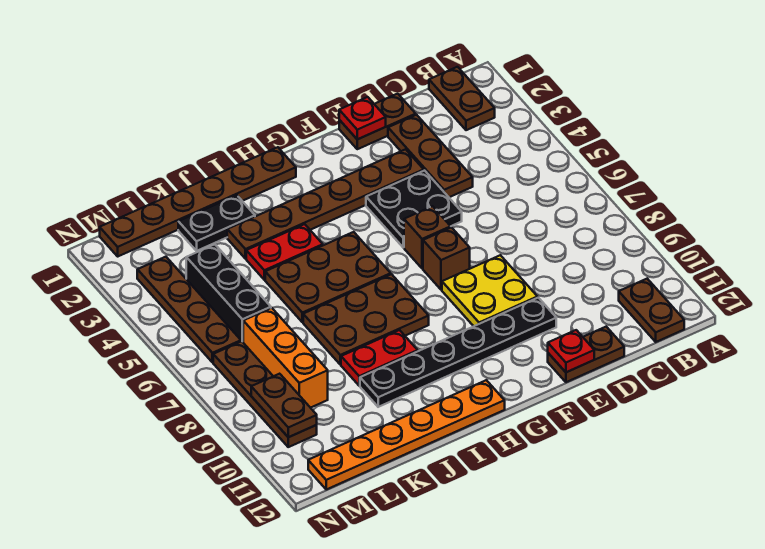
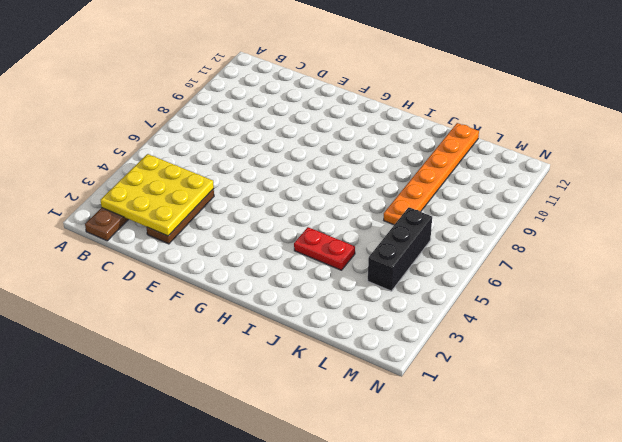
yellow plate B2:D4 level 2 -> none
orange plate K7:K12 level 1 -> orange plate H12:M12 level 1
none -> brown plate B11:B12 level 1
none -> brown plate D1:E1 level 1
none -> brown plate D12:E12 level 1

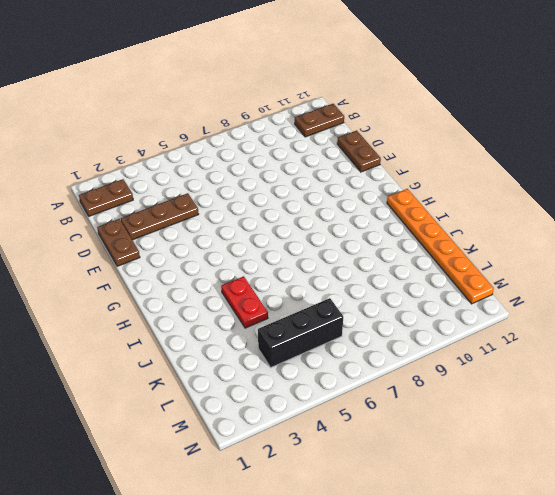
none -> brown plate E3:J3 level 1
none -> black plate E4:F5 level 1
none -> yellow plate E8:F9 level 1

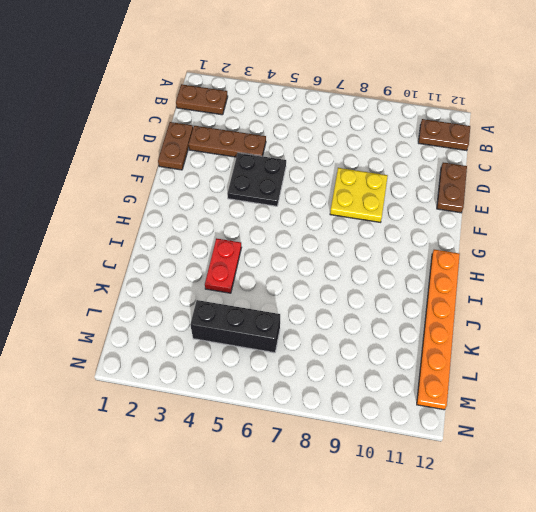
none -> brown plate E3:J3 level 1
none -> black plate E10:J10 level 1
none -> brown brick F6 level 1

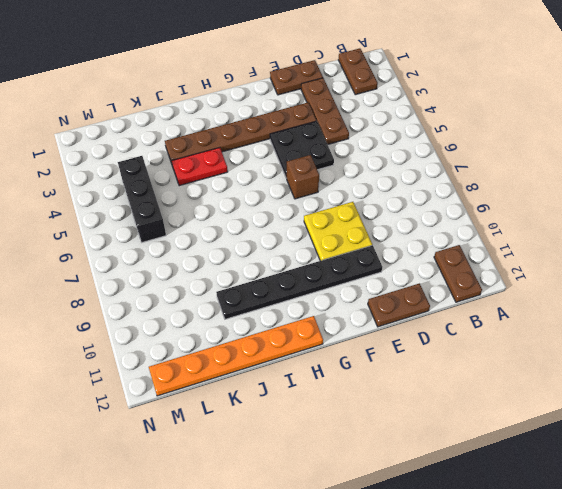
none -> brown brick F7 level 1
none -> brown plate H1:M1 level 1
none -> brown plate H5:J6 level 1

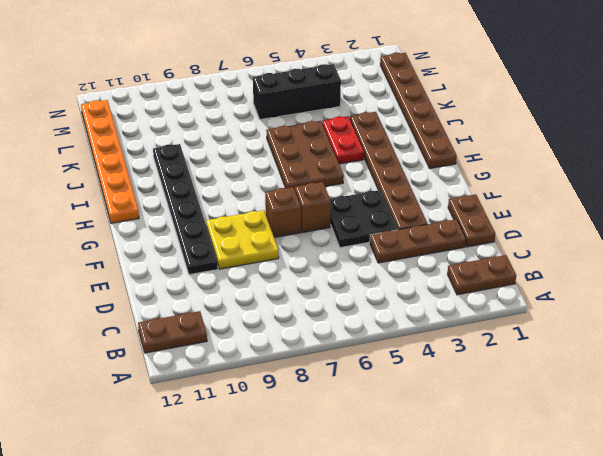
none -> brown plate D12:E12 level 1
none -> brown plate H7:J8 level 1
none -> red plate I9:J9 level 1

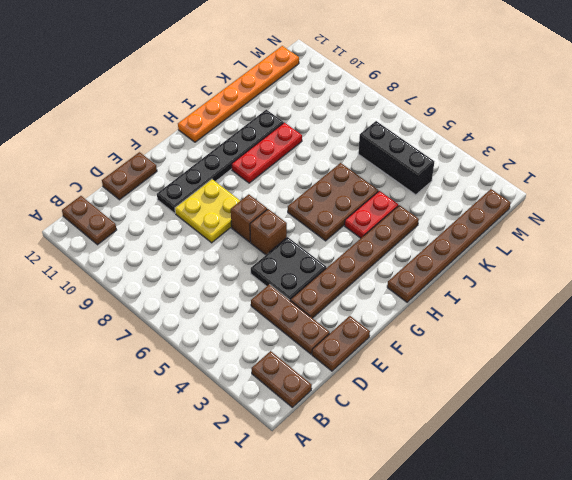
red plate H9:J9 level 1 -> red plate I9:J9 level 1
none -> brown plate H7:J8 level 1
none -> black plate J2:K2 level 1
none -> orange brick L7:L9 level 1

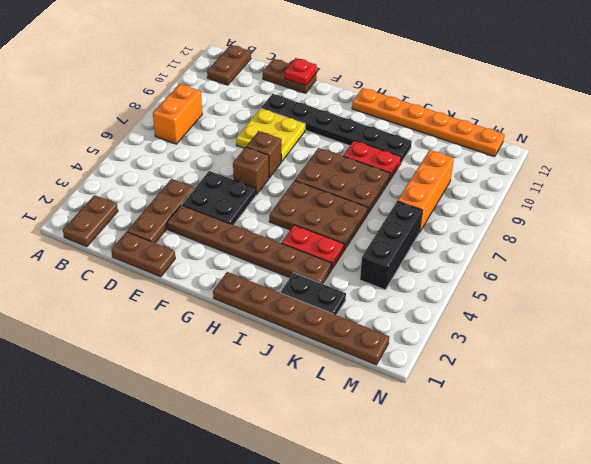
orange brick B7:B8 level 1 -> none
none -> brown plate M3:M6 level 1
none -> brown plate M7:M10 level 1
none -> red plate E1 level 2

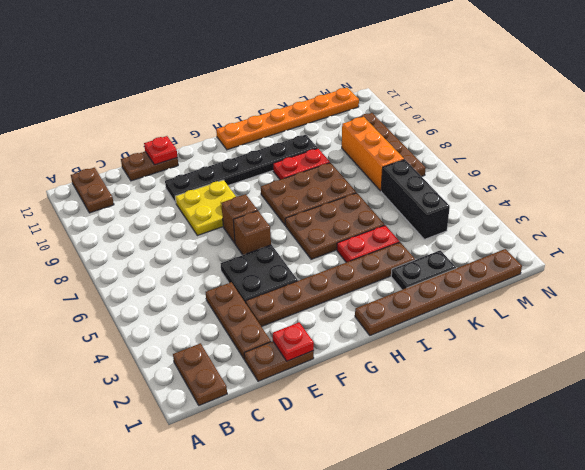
none -> brown plate M3:M6 level 1
none -> brown plate M9:M10 level 2

